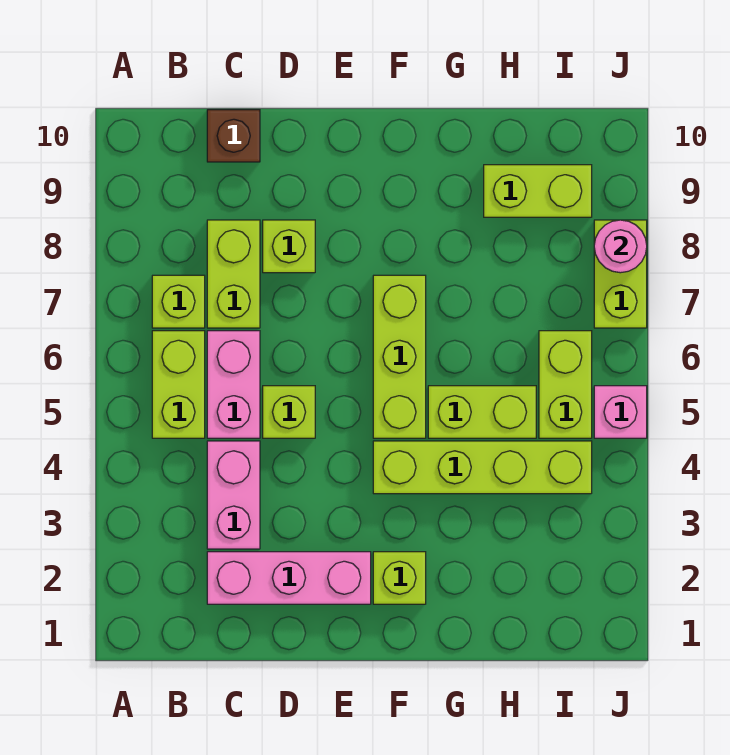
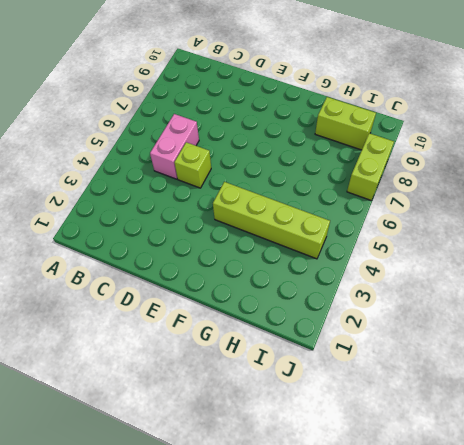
none -> lime brick B5:B6 level 1
none -> lime brick B7 level 1
none -> pink brick C2:E2 level 1

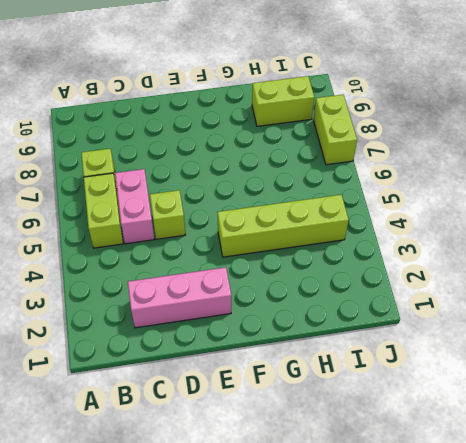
none -> pink brick C3:C4 level 1
none -> lime brick C7:C8 level 1
none -> brown brick C10 level 1

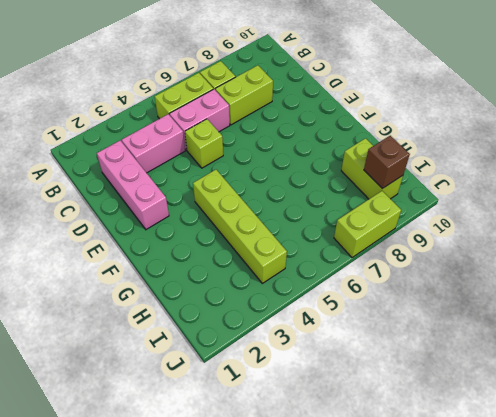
brown brick I9 level 2 -> brown brick C10 level 1
none -> lime brick D8 level 1
none -> lime brick F2 level 1
none -> lime brick F5:F7 level 1

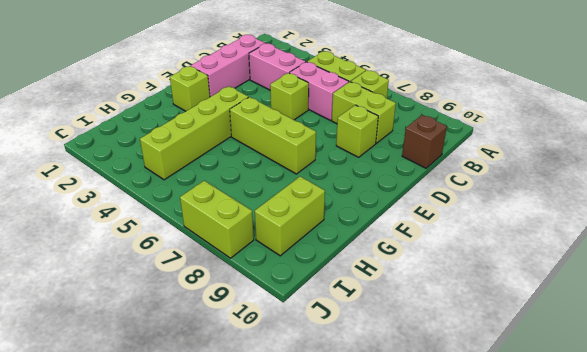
none -> lime brick G5:H5 level 1
none -> lime brick I5:I6 level 1
none -> pink brick J5 level 1

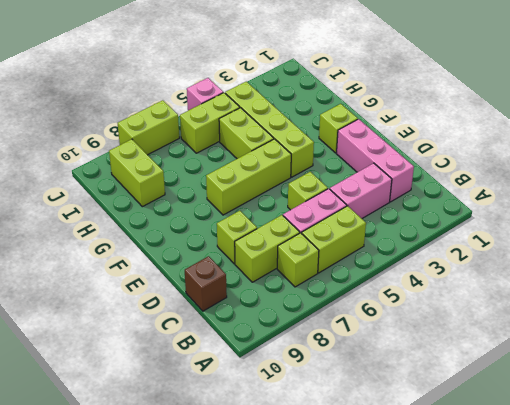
none -> pink round brick J8 level 2

